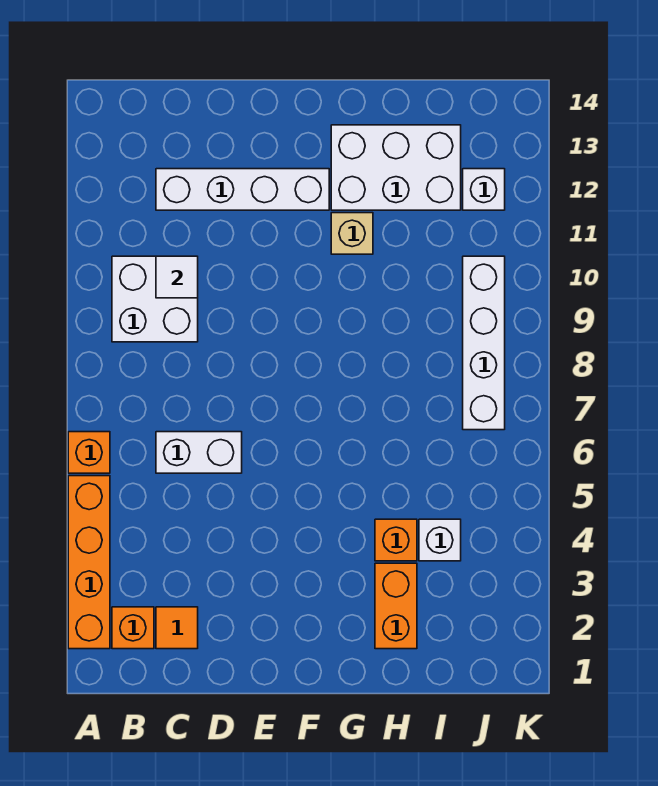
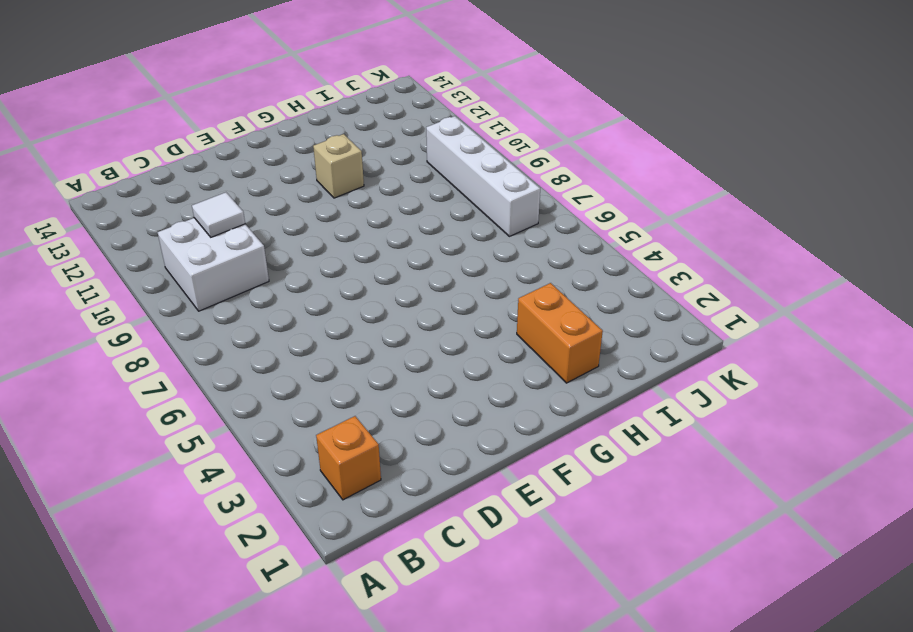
none -> orange brick A2:A5 level 1
none -> orange brick A6 level 1
none -> orange tile C2 level 1

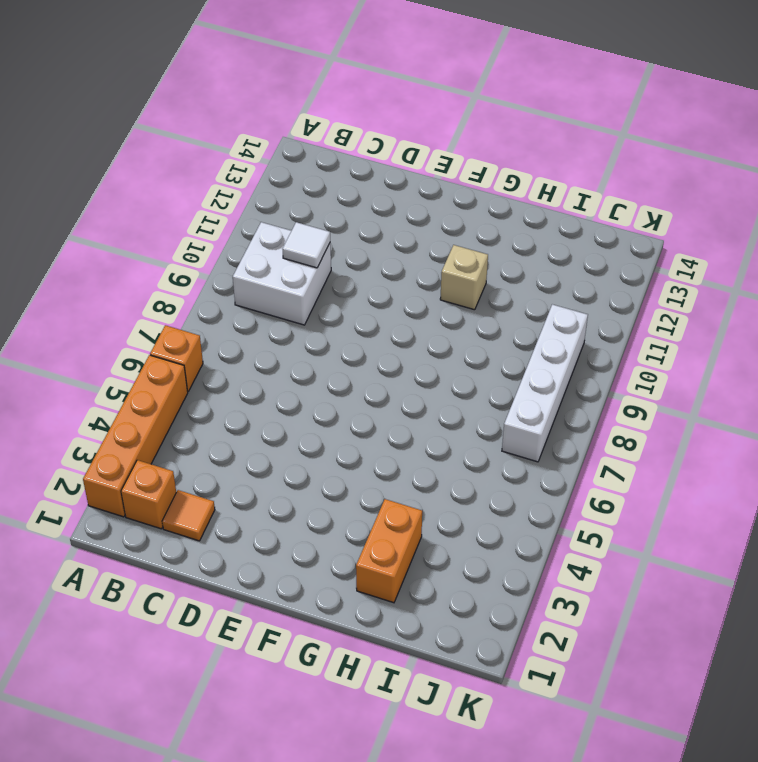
none -> white brick C6:D6 level 1
none -> white brick C12:F12 level 1
none -> white brick G12:I13 level 1

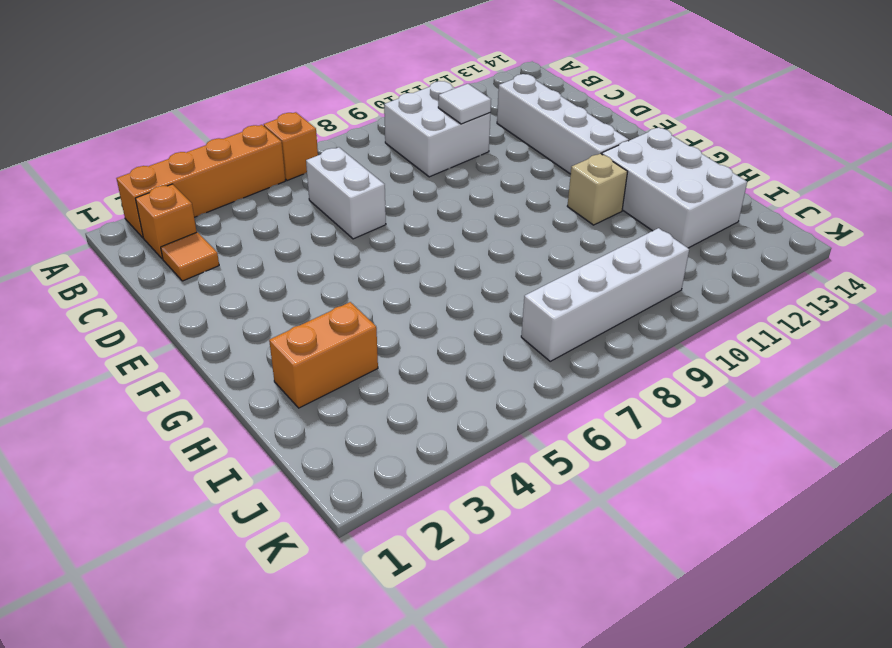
none -> orange brick H4 level 1
none -> white brick I4 level 1
none -> white brick J12 level 1

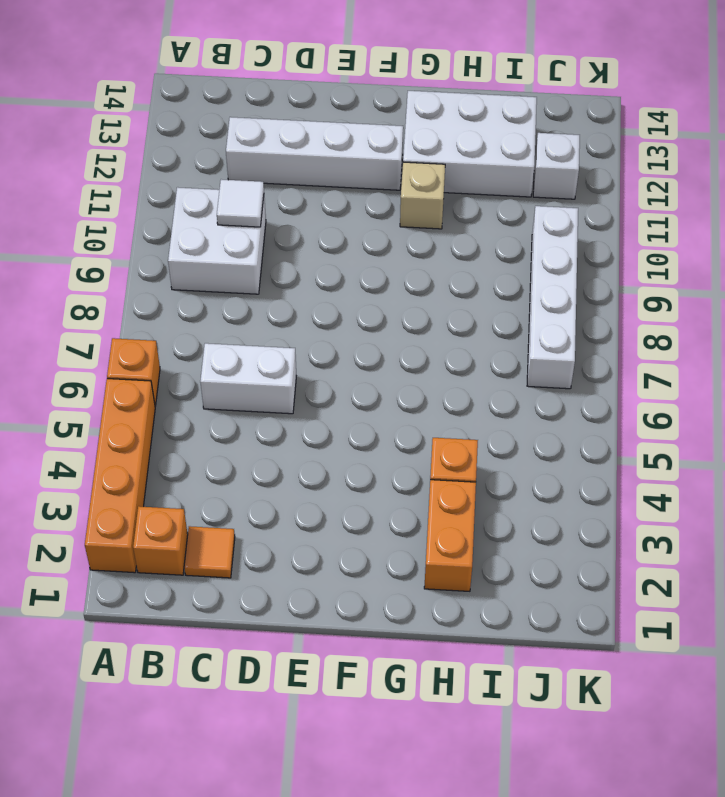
none -> white brick I4 level 1

